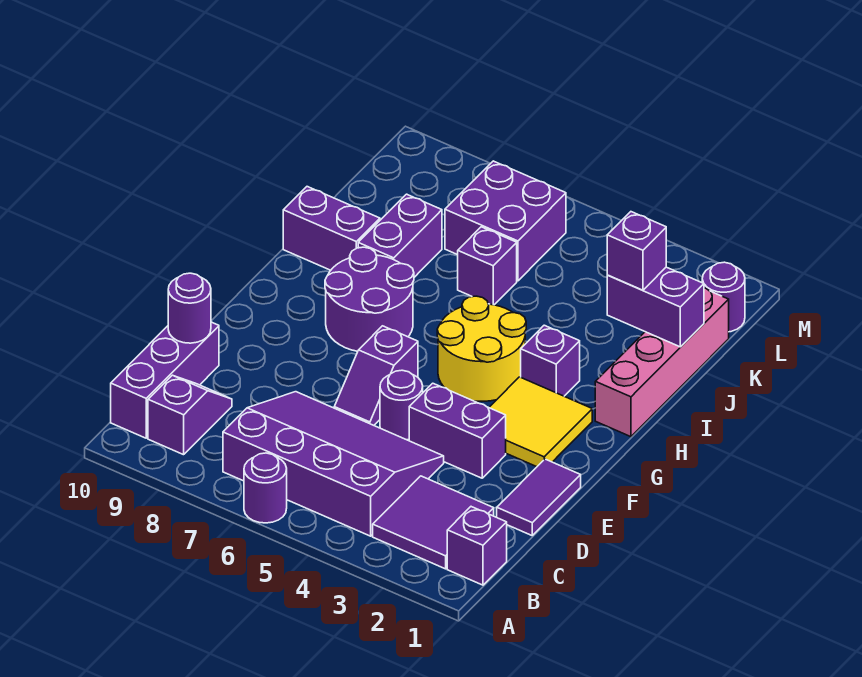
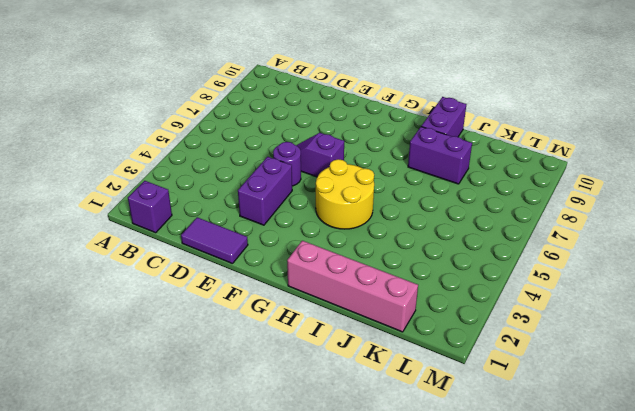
none -> purple round brick A6 level 1
none -> purple tile B2:C3 level 1
none -> purple slope B4:D7 level 1 top B

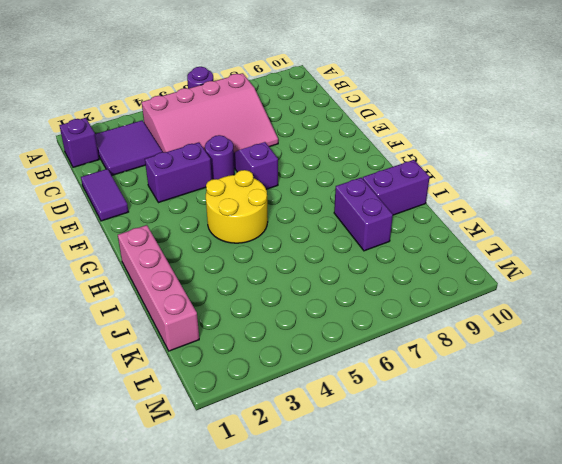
pink slope B4:D7 level 1 top B -> purple slope B4:D7 level 1 top B
none -> purple slope B9:C9 level 1 top B
none -> purple brick B10:D10 level 1
none -> yellow tile F2:G3 level 1

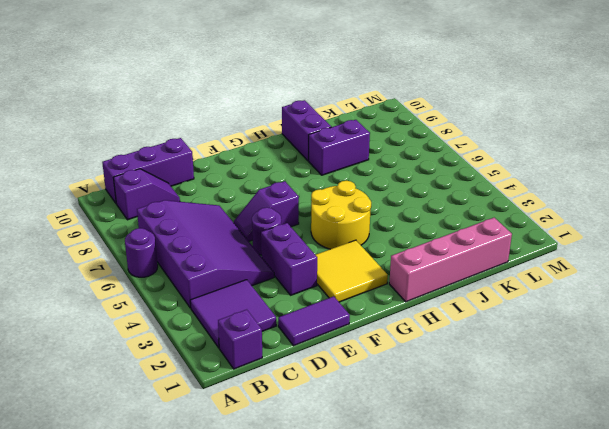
none -> purple round brick G7:H8 level 1
none -> purple brick H3 level 1
none -> purple brick J6 level 1

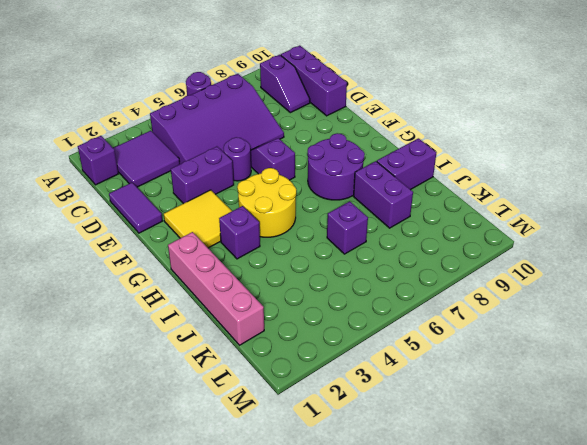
none -> purple brick K6:L7 level 1
none -> purple round brick L1 level 1
none -> purple round brick D10 level 2

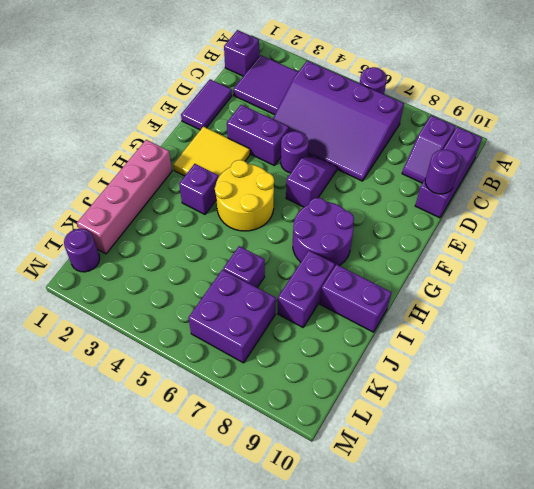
none -> purple brick J1:J2 level 2
none -> purple brick J2 level 3

